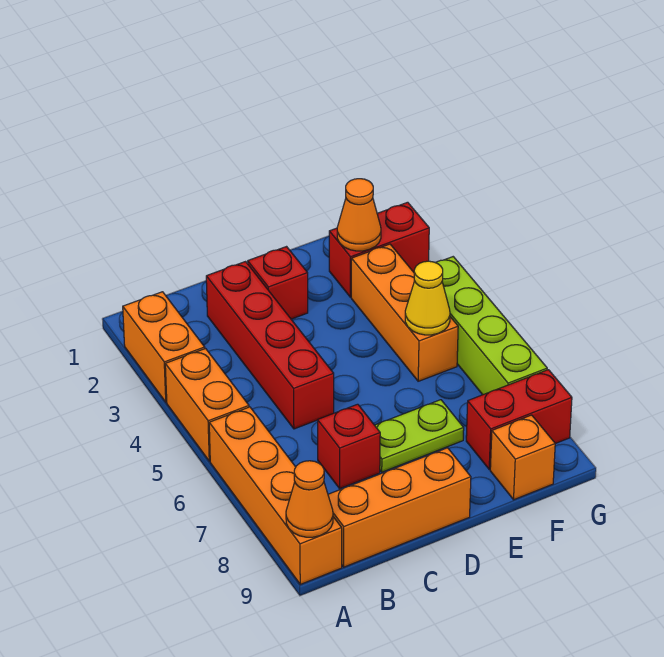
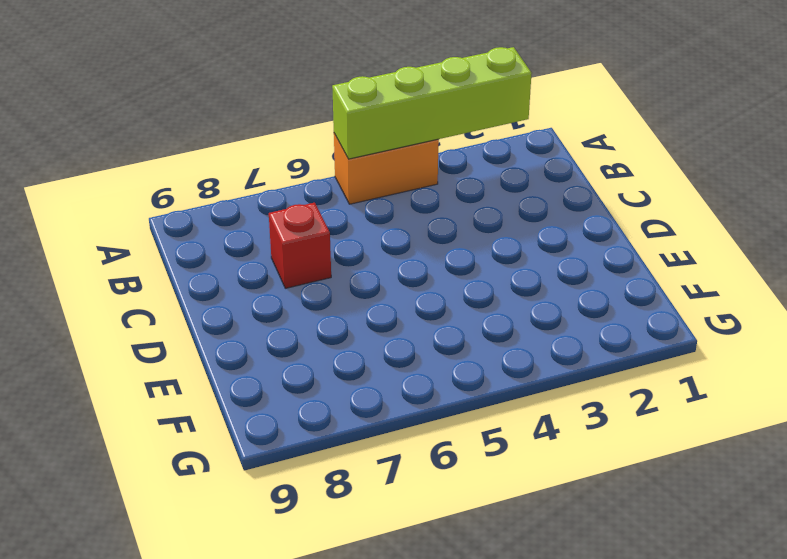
lime brick A2:A5 level 2 -> lime brick G4:G7 level 1
none -> orange brick A2:A3 level 1
none -> orange brick A6:A9 level 1
none -> orange brick B9:D9 level 1

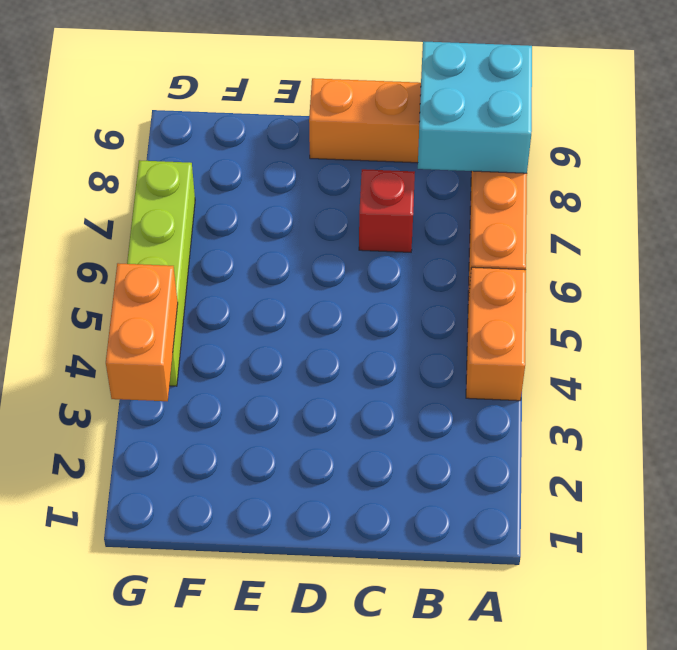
cyan brick A8:B9 level 2 -> orange cone A9 level 2
orange brick G3:G4 level 2 -> orange brick A2:A3 level 1
none -> red brick C2:C5 level 1
none -> red brick D2 level 1
none -> lime plate D7:E7 level 1

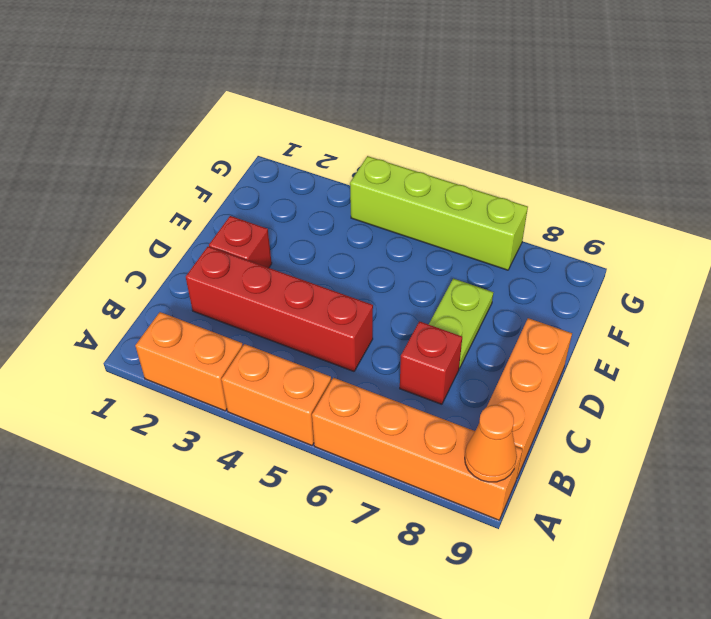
none -> red brick F2:G2 level 1
none -> orange brick F3:F5 level 1
none -> red brick F8:G8 level 1

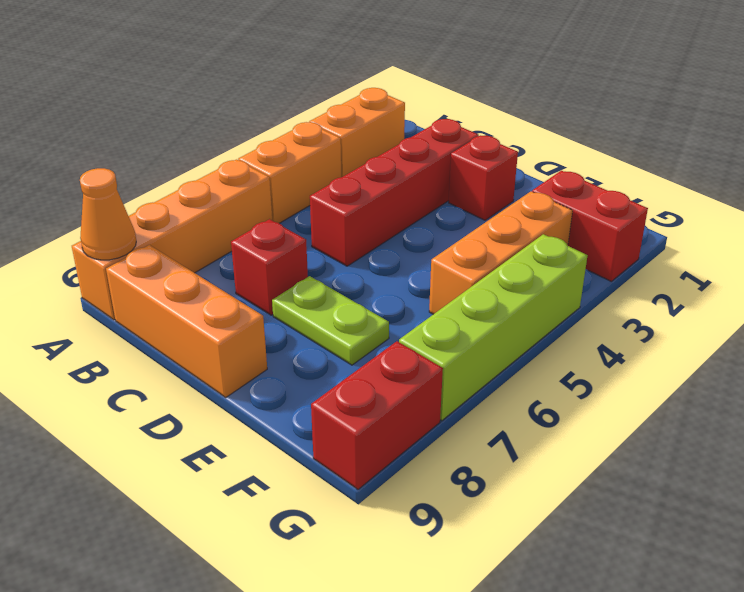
red brick G8:G9 level 1 -> red brick F8:G8 level 1
none -> orange brick F9 level 1
none -> orange cone F2 level 2
none -> yellow cone F5 level 2

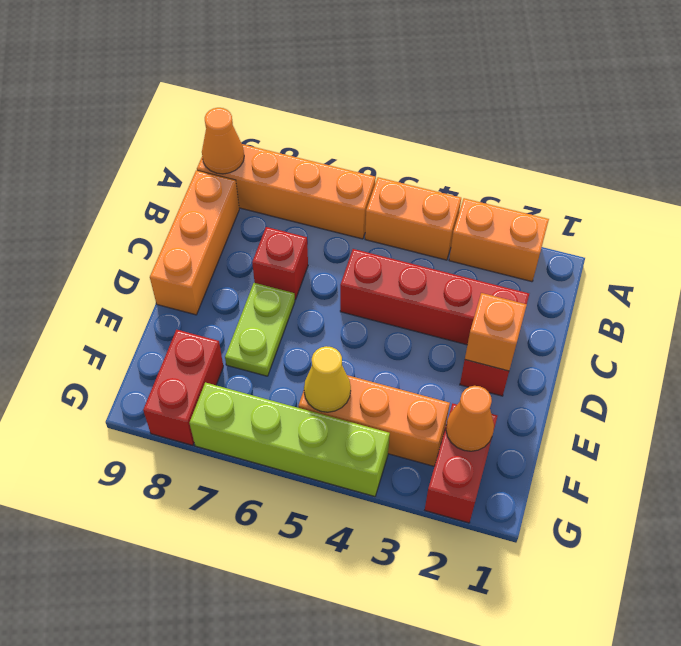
orange brick D2 level 2 -> orange brick F9 level 1

